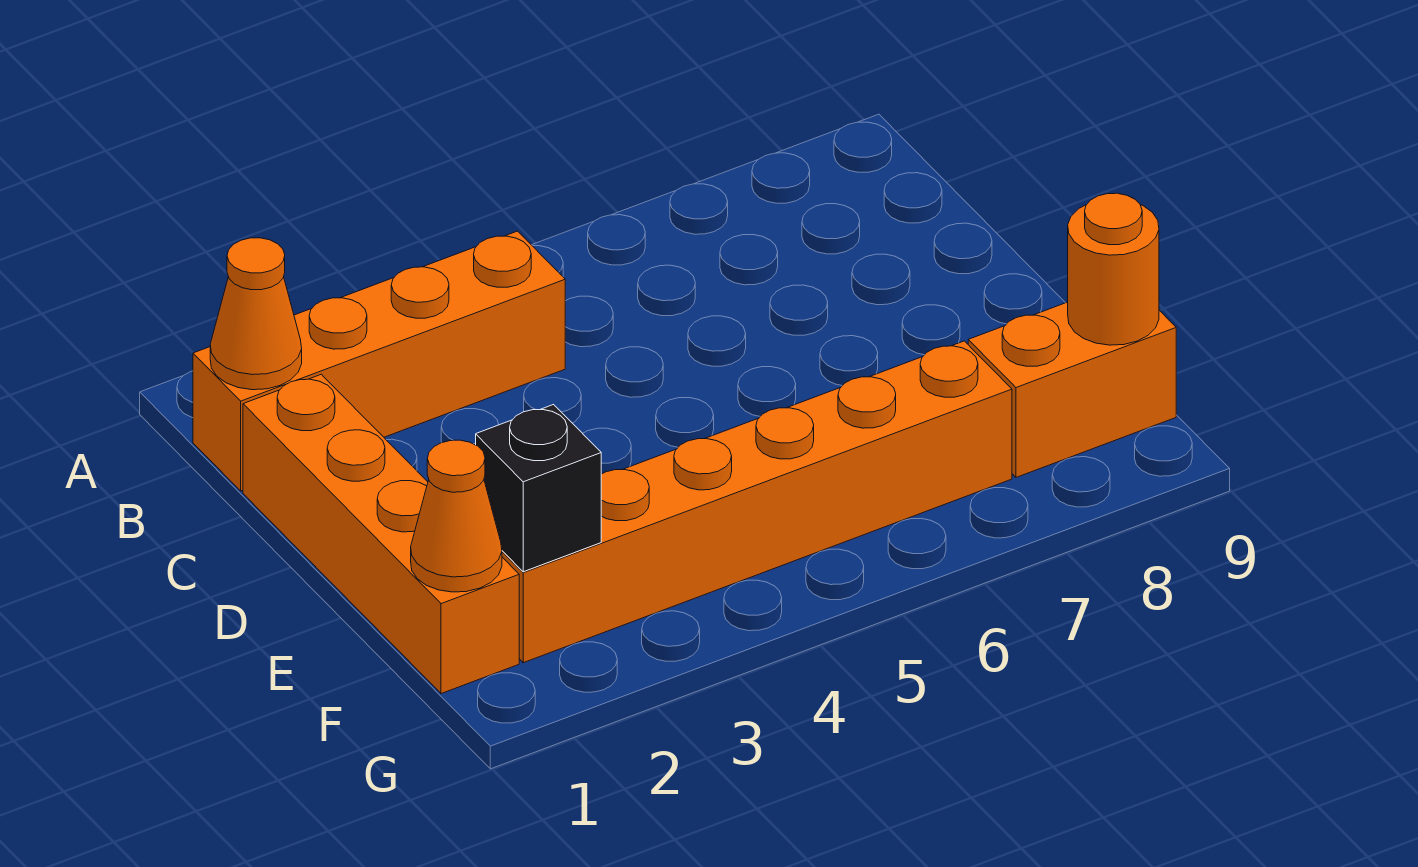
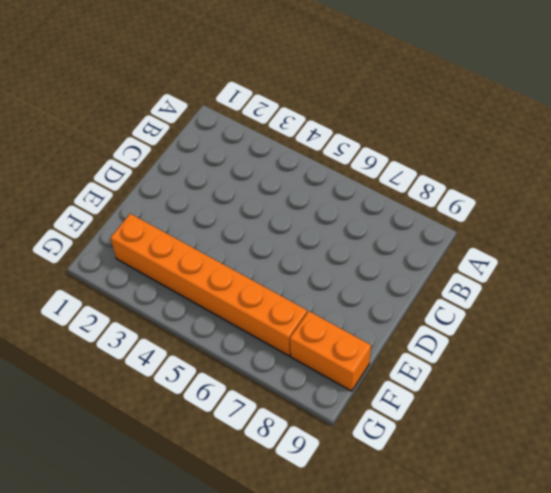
none -> orange brick B1:B4 level 1
none -> orange brick C1:F1 level 1

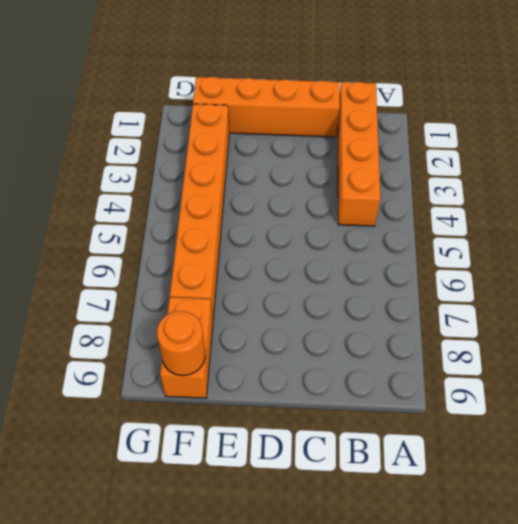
none -> orange cone B1 level 2
none -> orange cone F1 level 2

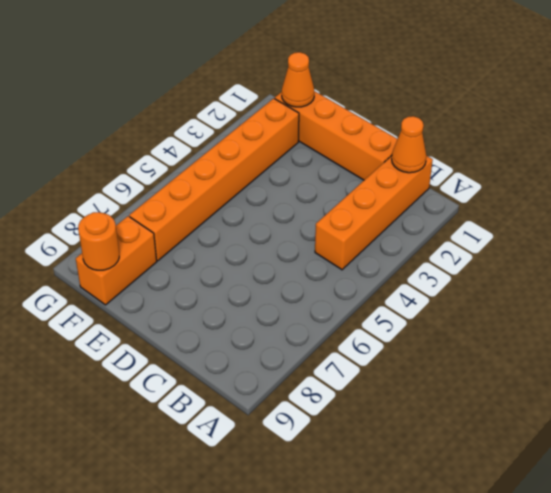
none -> black brick F2 level 2

